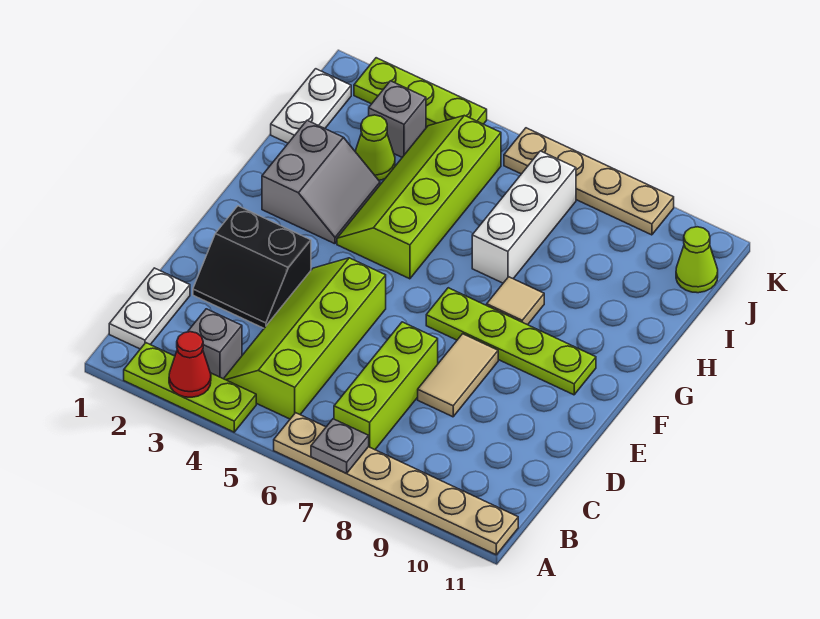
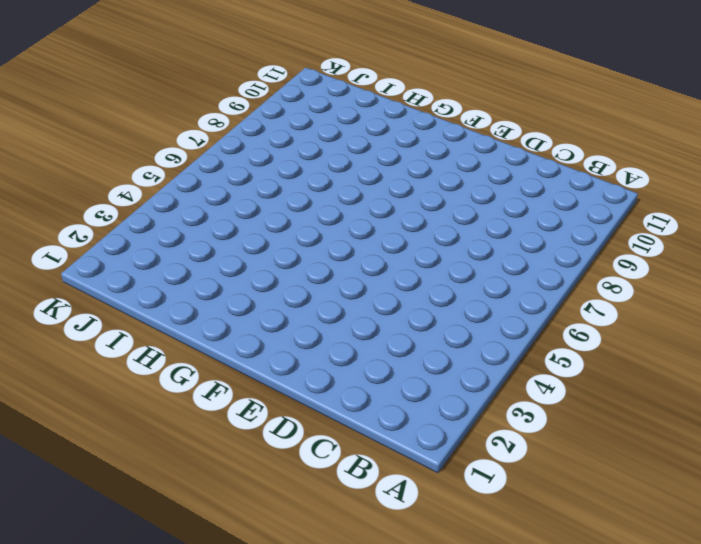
none -> lime plate A2:A4 level 1
none -> tan plate A6:A11 level 1
none -> white plate B1:C1 level 1

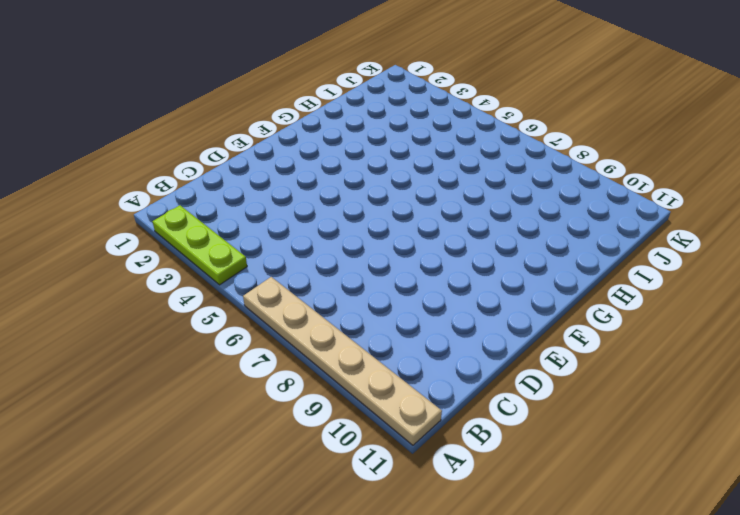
none -> white plate B1:C1 level 1
none -> grey brick B3 level 1
none -> lime slope B4:E5 level 1 top 5

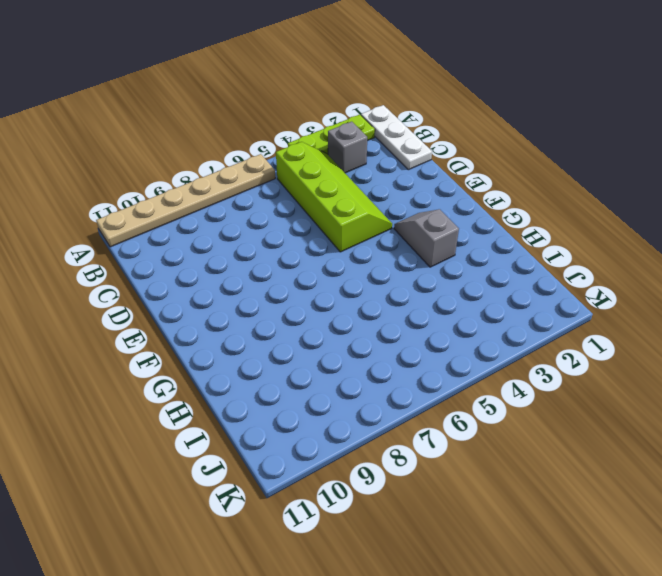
white plate A1:C1 level 1 -> white plate B1:C1 level 1
grey slope F3:G3 level 1 top G -> grey slope G2:H3 level 1 top 2
none -> lime brick B7:D7 level 1
none -> black slope D2:E3 level 1 top E
none -> tan tile D8:E8 level 1

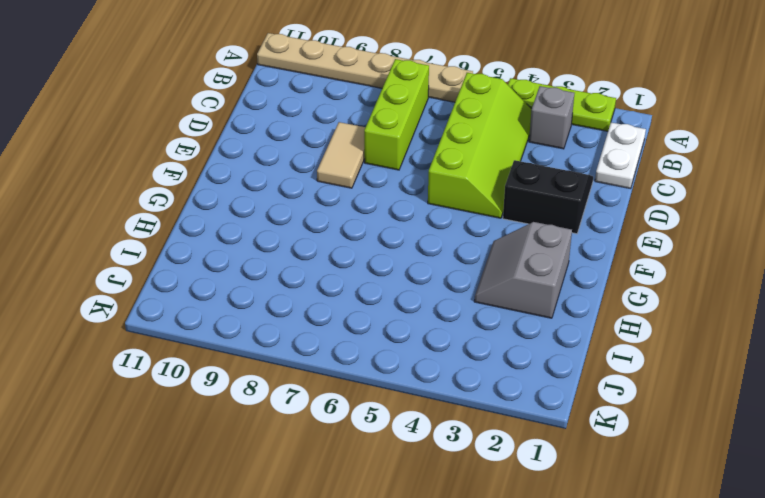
none -> lime plate F7:F10 level 1
none -> lime slope G4:J5 level 1 top 5
none -> tan tile G8 level 1

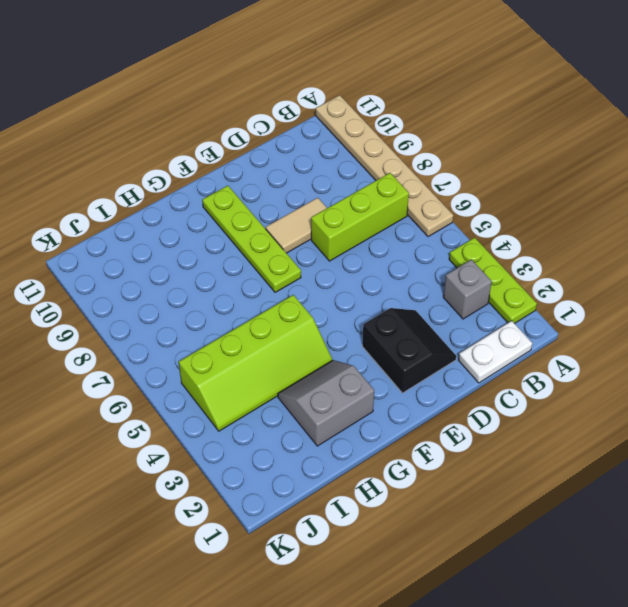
none -> lime slope B4:E5 level 1 top 5
none -> tan tile G8 level 1
none -> white brick H7:J7 level 1

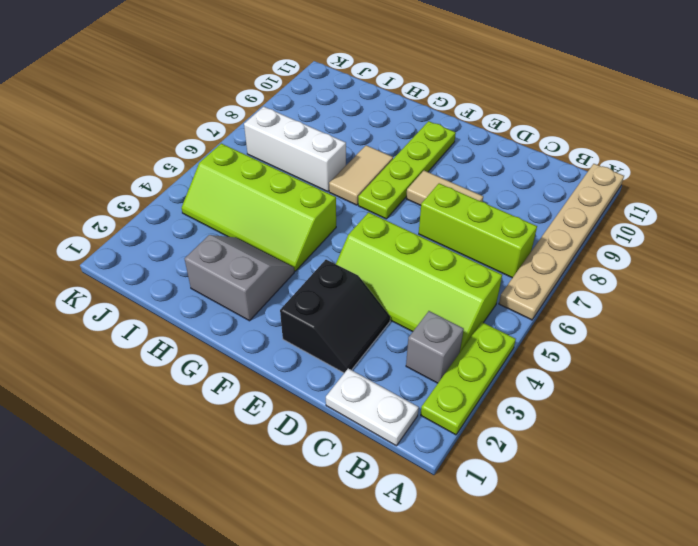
tan tile G7:G8 level 1 -> tan tile G8 level 1
none -> white plate I1:J1 level 1
none -> lime cone I3 level 1
none -> grey brick J3 level 1

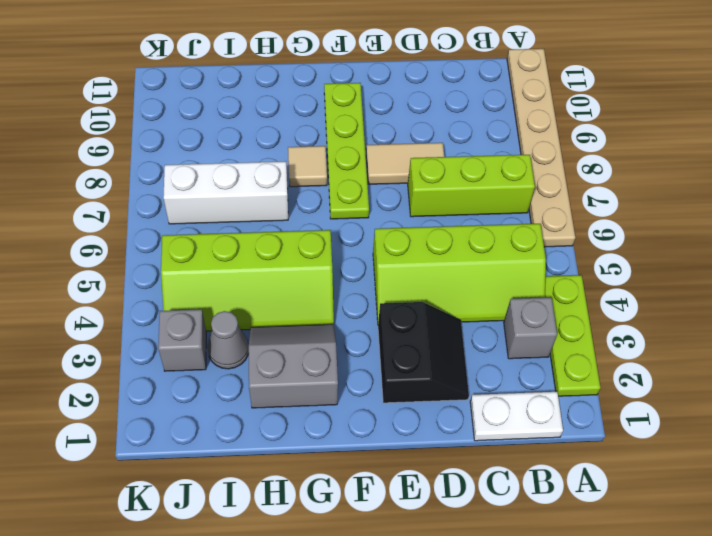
grey cone I3 level 1 -> lime cone I3 level 1
none -> white plate I1:J1 level 1
none -> lime cone J11 level 1
none -> lime plate K2:K4 level 1

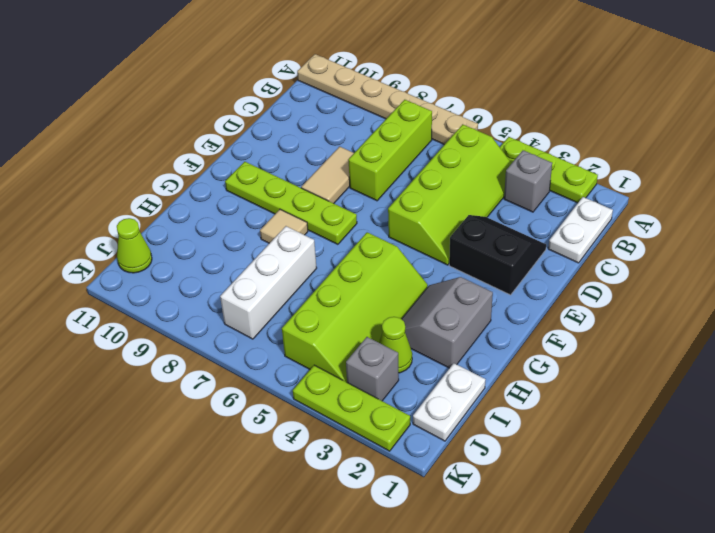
none -> tan plate K6:K9 level 1
none -> red cone A3 level 2
none -> grey plate A7 level 2

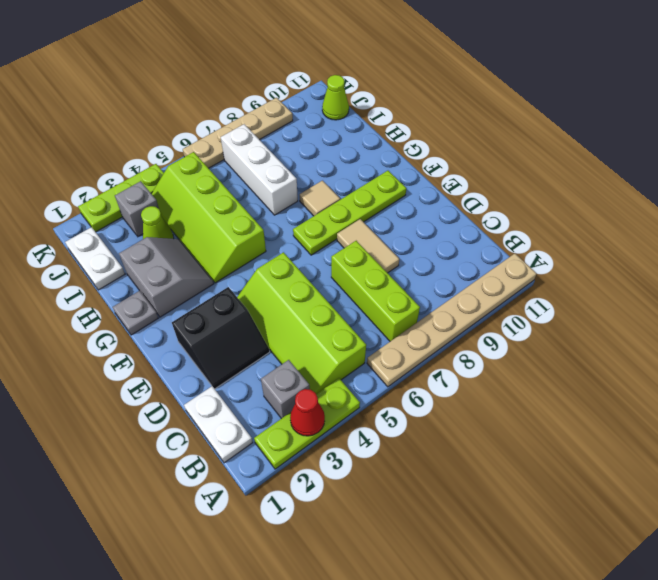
grey plate G1 level 1 -> grey plate A7 level 2

